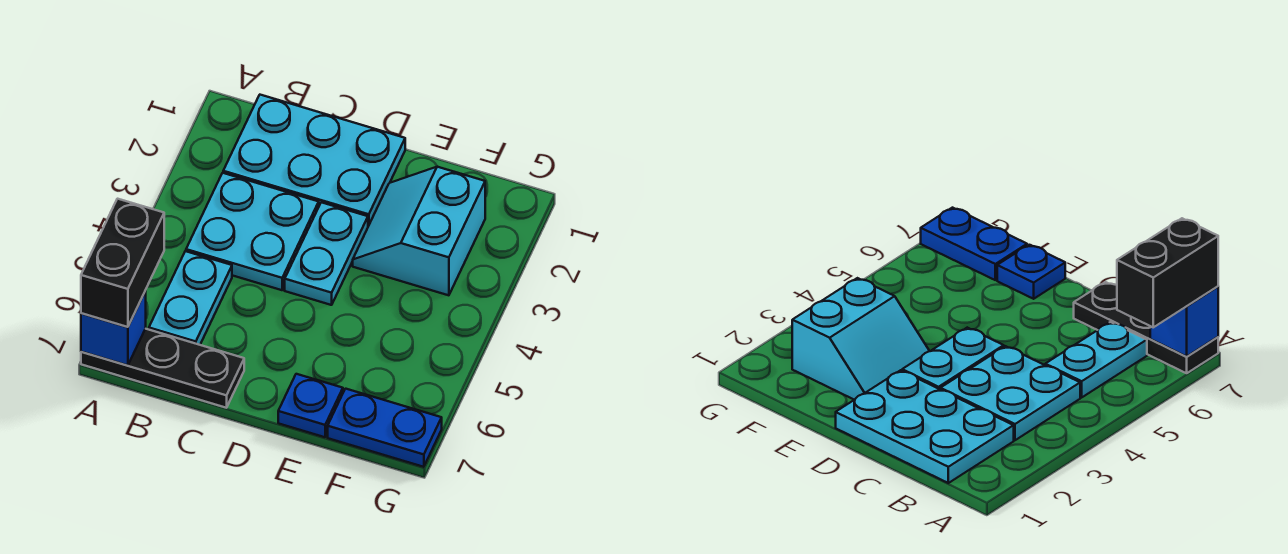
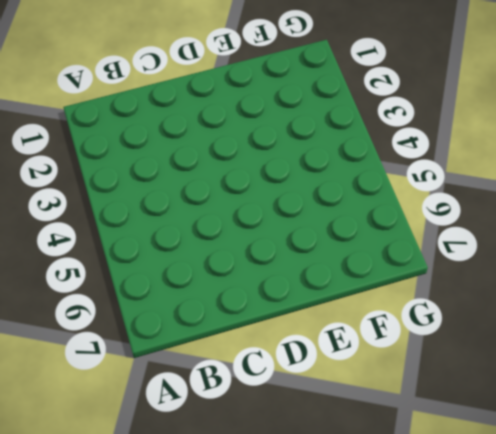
none -> black plate A7:C7 level 1
none -> cyan plate B1:D2 level 1

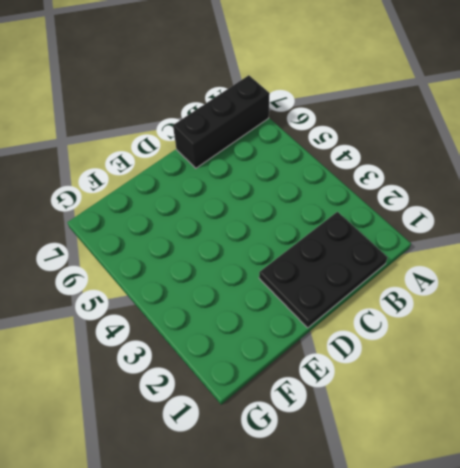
black brick A7:C7 level 1 -> black plate A7:C7 level 1
black plate B1:D2 level 1 -> cyan plate B1:D2 level 1
none -> cyan plate B3:C4 level 1
none -> cyan plate B5:B6 level 1

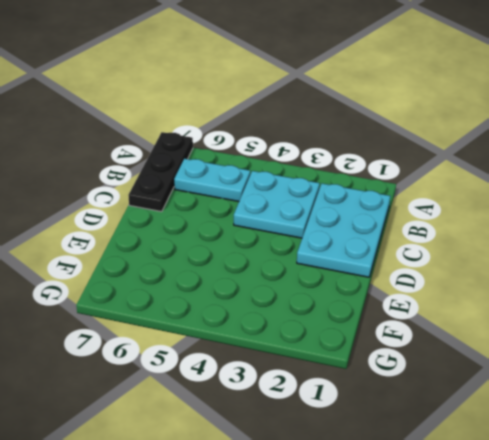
none -> cyan plate D3:D4 level 1
none -> cyan slope E2:F3 level 1 top F

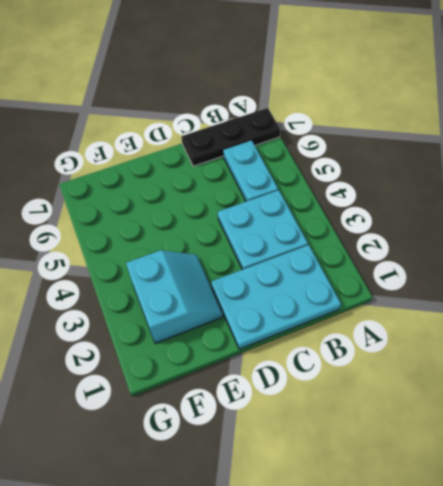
none -> cyan plate D3:D4 level 1
none -> blue plate E7 level 1

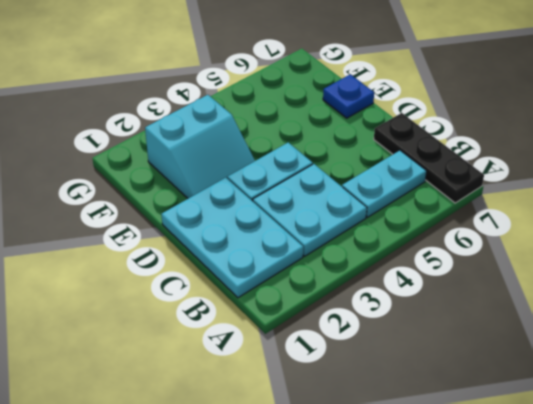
none -> blue plate F7:G7 level 1
none -> blue brick A7 level 2

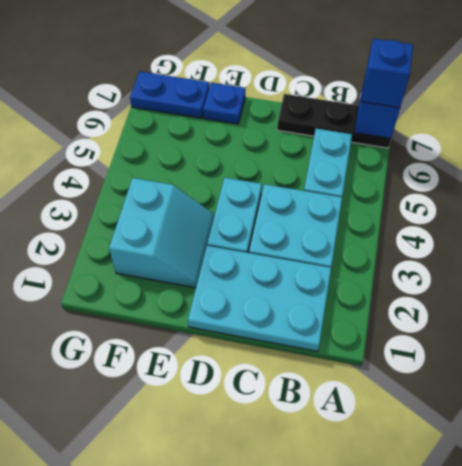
blue brick A7 level 3 -> black brick A6:A7 level 3

